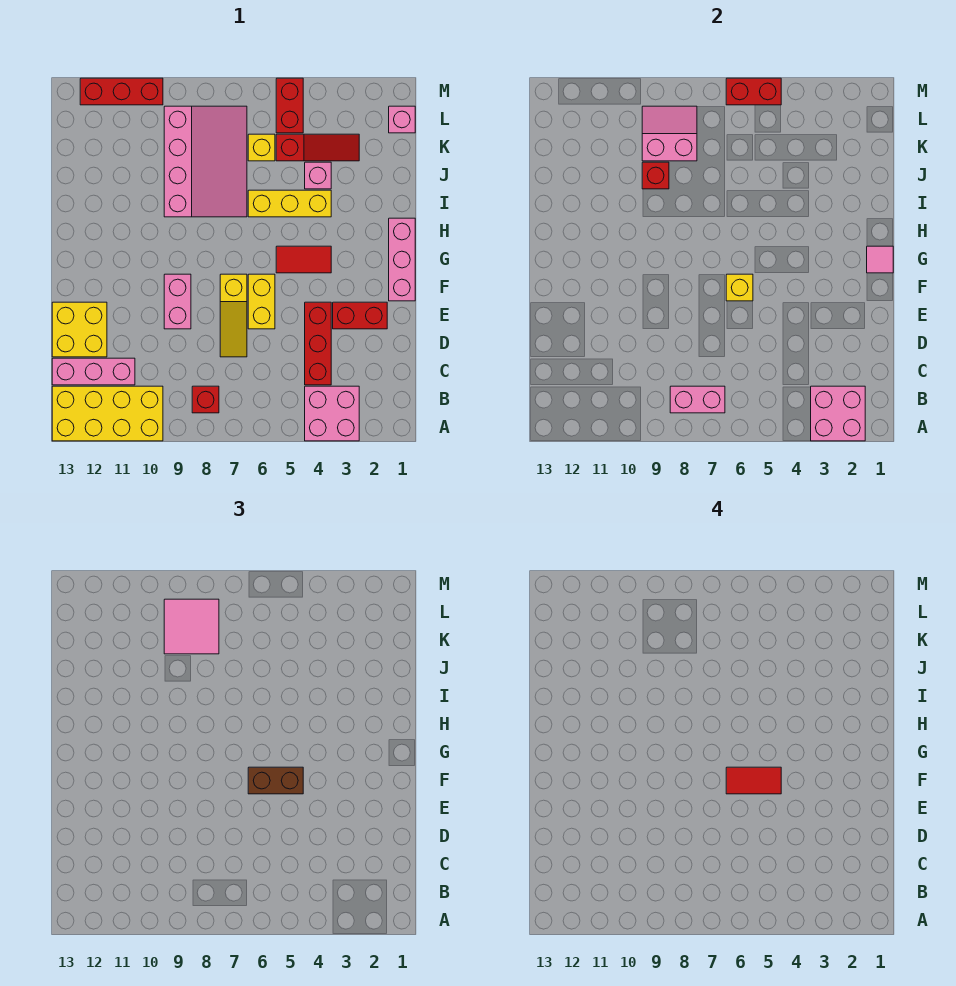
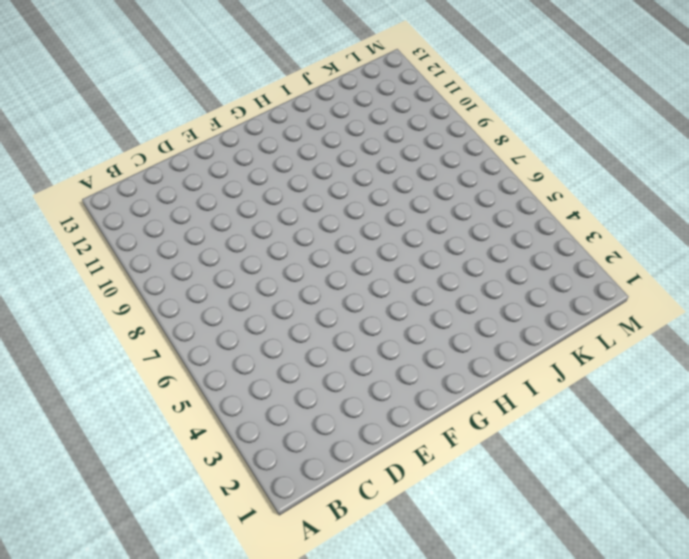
none -> pink brick A3:B4 level 1
none -> yellow brick A10:B13 level 1
none -> red brick B8 level 1
none -> red brick C4:E4 level 1

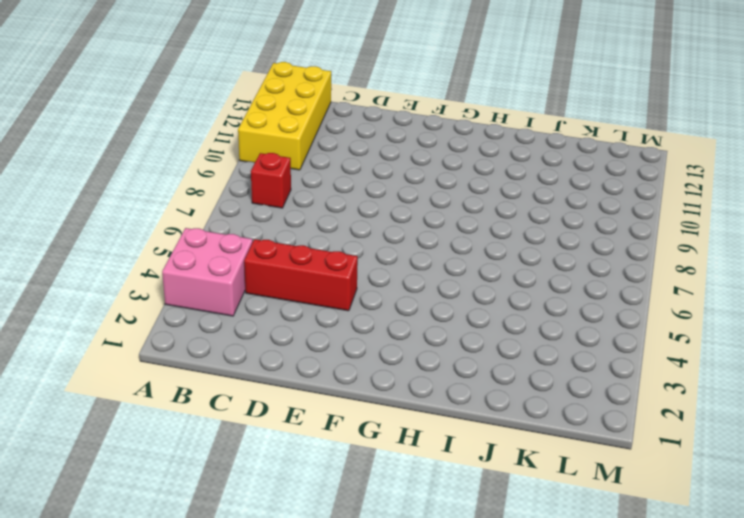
none -> pink brick C11:C13 level 1
none -> yellow slope D7:F7 level 1 top F
none -> yellow brick D12:E13 level 1
none -> red brick E2:E3 level 1

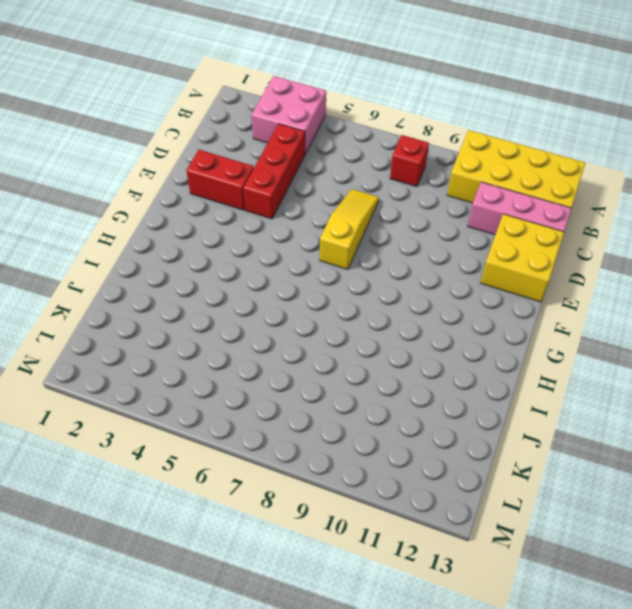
none -> yellow brick E6:F6 level 1
none -> pink brick E9:F9 level 1
none -> pink brick F1:H1 level 1
none -> red tile G4:G5 level 1

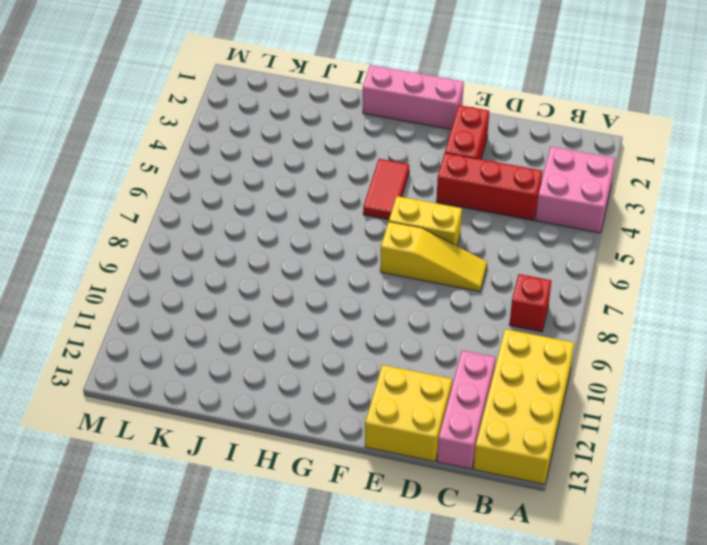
none -> pink brick E9:F9 level 1
none -> yellow brick I4:I6 level 1
none -> pink slope I7:L9 level 1 top 9
none -> pink brick J4 level 1

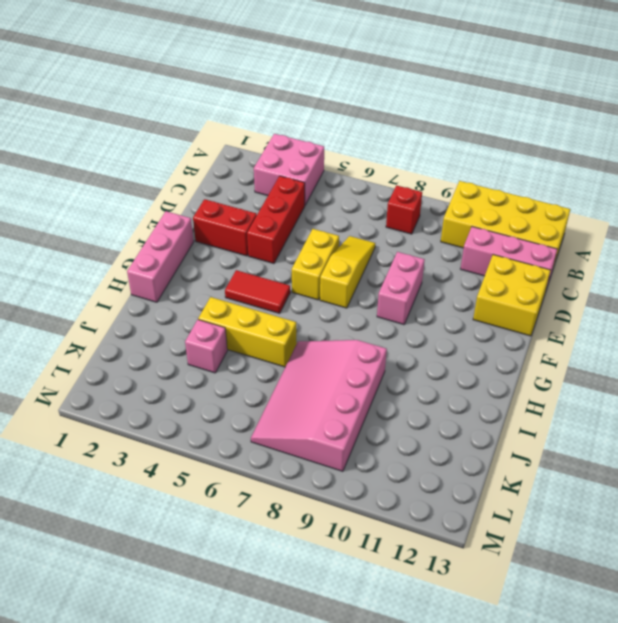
none -> red slope K3:K5 level 1 top 5
none -> yellow brick K6 level 1
none -> pink brick L1 level 1
none -> red brick L5:M5 level 1

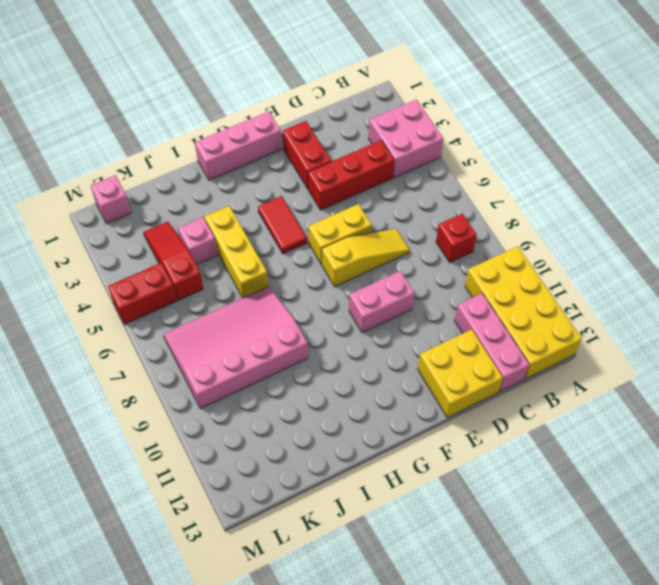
none -> yellow brick K6 level 1
none -> red brick M10:M12 level 1
none -> pink brick A2:B3 level 2
none -> pink brick B7:B8 level 2

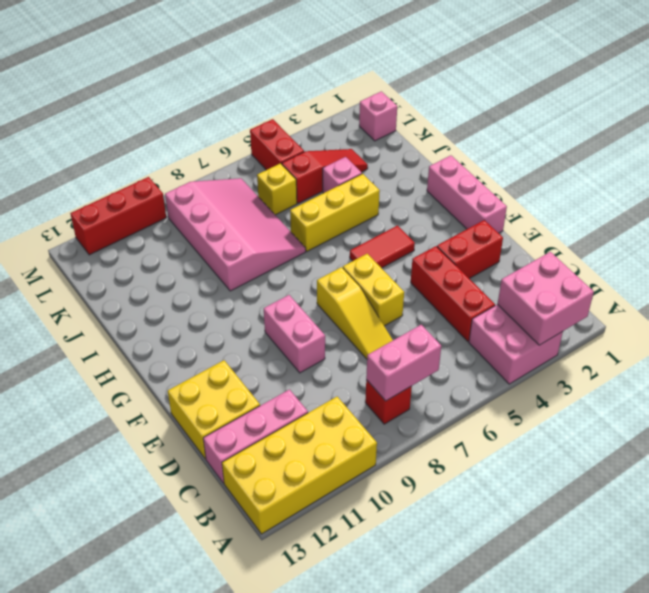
none -> yellow brick F6 level 2
none -> pink tile G1 level 2
none -> red brick J9 level 2
none -> pink slope K8:L9 level 2 top K

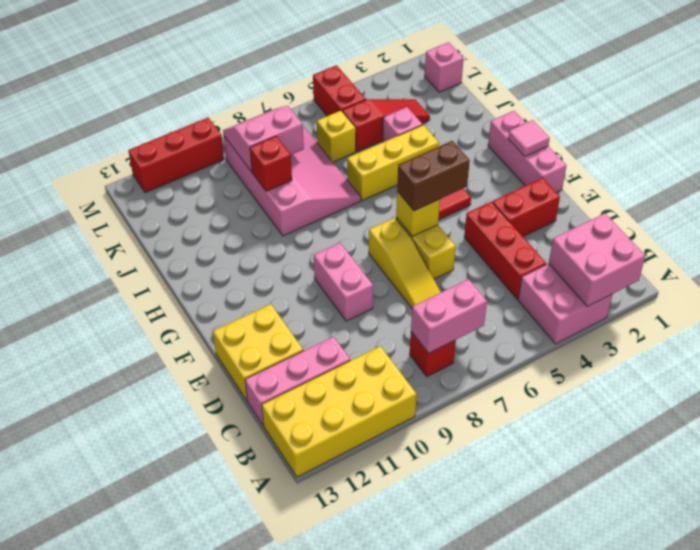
none -> red brick M5:M6 level 2
none -> pink tile K8:L9 level 3
none -> red tile F5:F6 level 4

